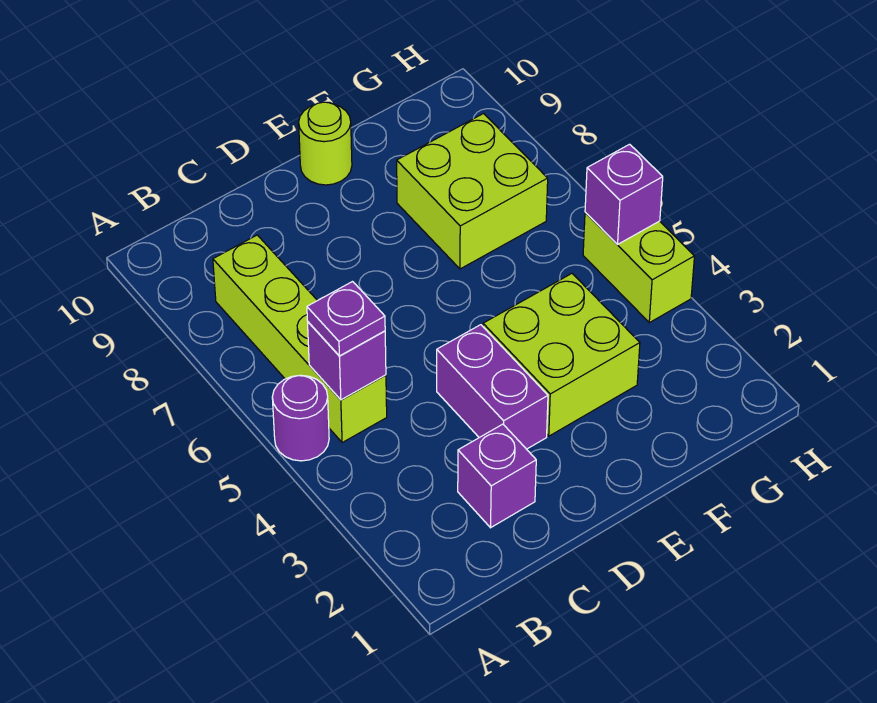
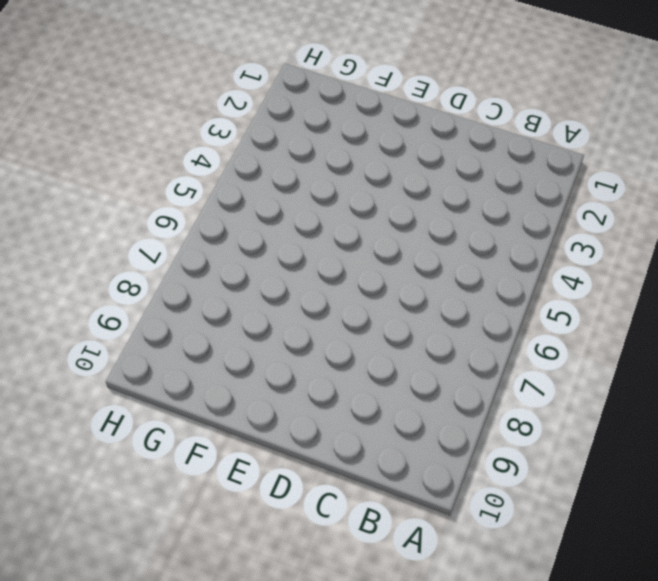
none -> purple round brick A5 level 1
none -> lime brick B5:B8 level 1

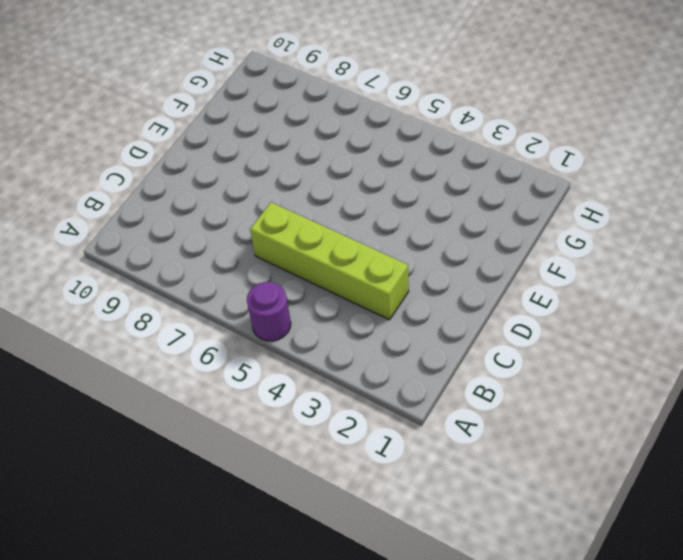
lime brick C3:C6 level 1 -> lime brick B5:B8 level 1
none -> purple brick C2 level 1
none -> purple brick D3:D4 level 1

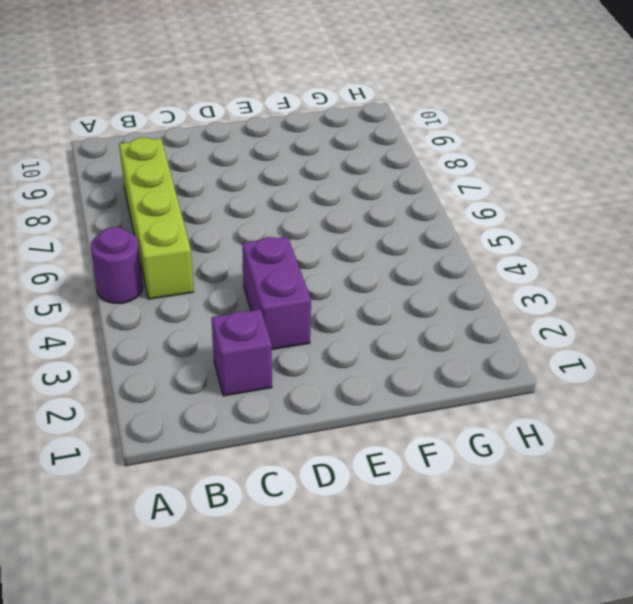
none -> lime brick E3:F4 level 1
none -> lime round brick E10 level 1

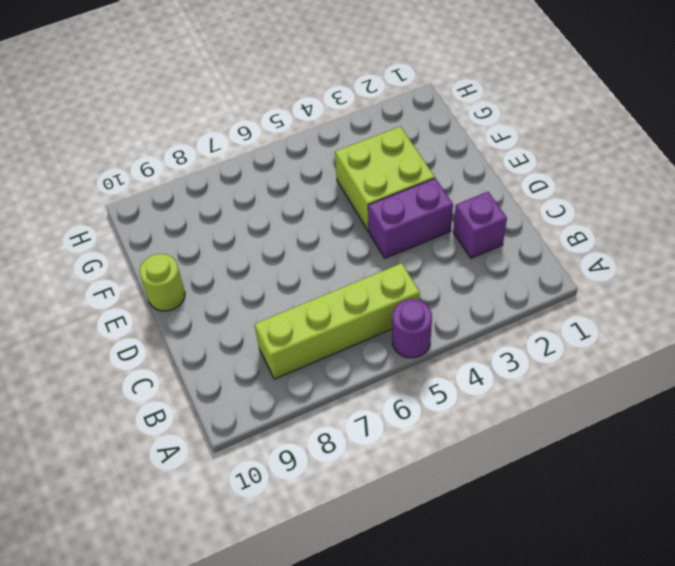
none -> lime brick F7:G8 level 1
none -> lime brick H4:H5 level 1

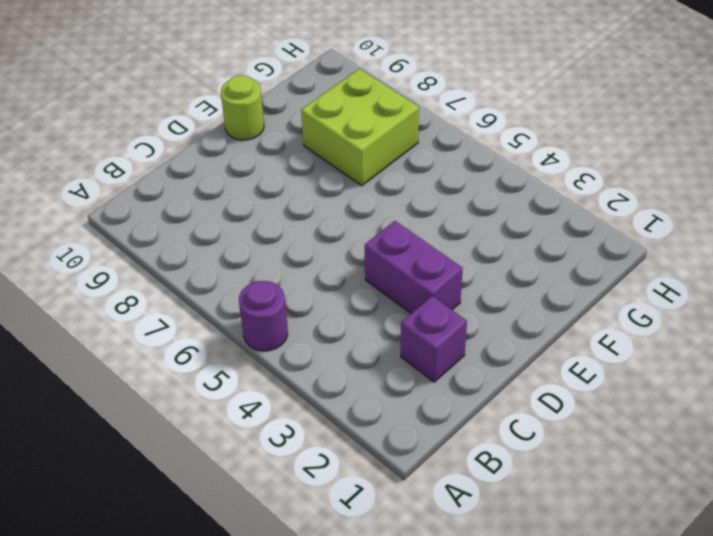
none -> lime brick B5:B8 level 1
none -> lime brick E3:F4 level 1

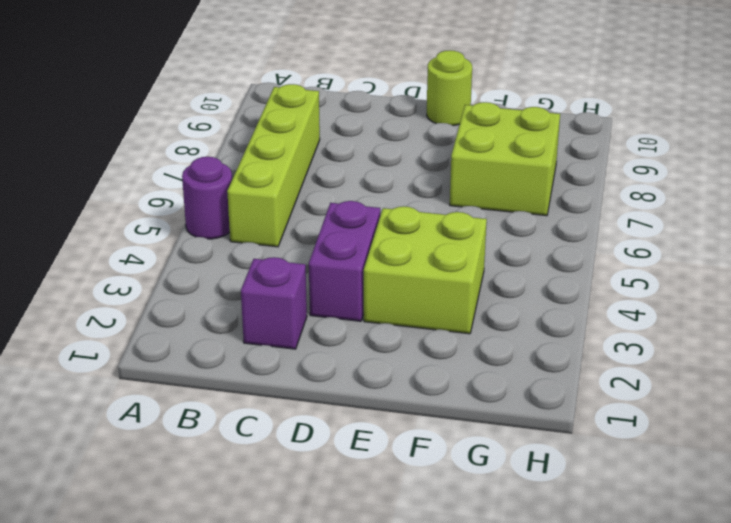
none -> lime brick H4:H5 level 1
none -> purple brick B5 level 2

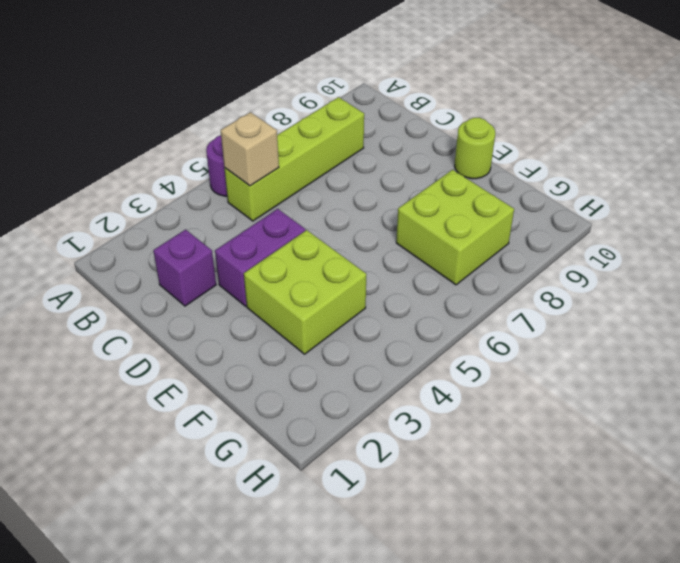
tan brick B5 level 2 -> purple brick B5 level 2
none -> lime brick H4:H5 level 1
none -> purple brick H5 level 2

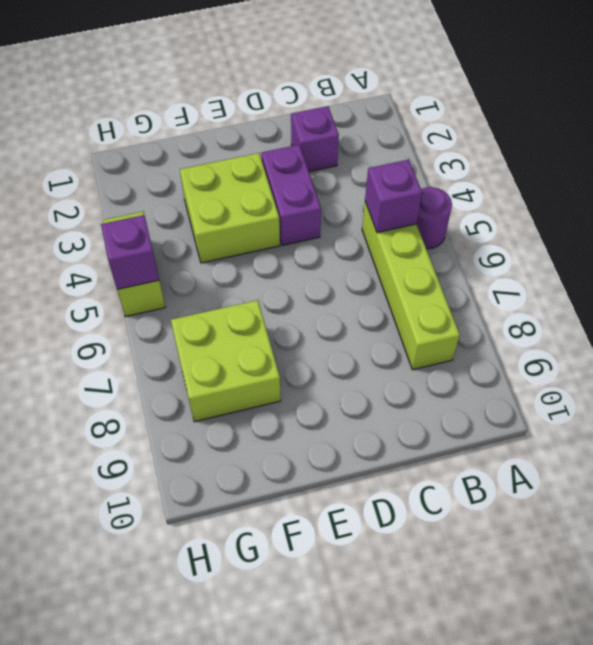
none -> lime round brick E10 level 1
none -> purple plate B5 level 3

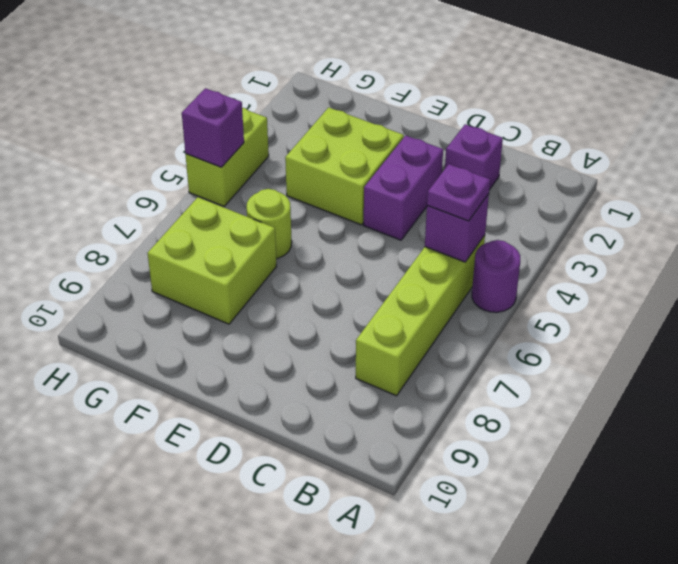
lime round brick F6 level 1 -> lime round brick E10 level 1

